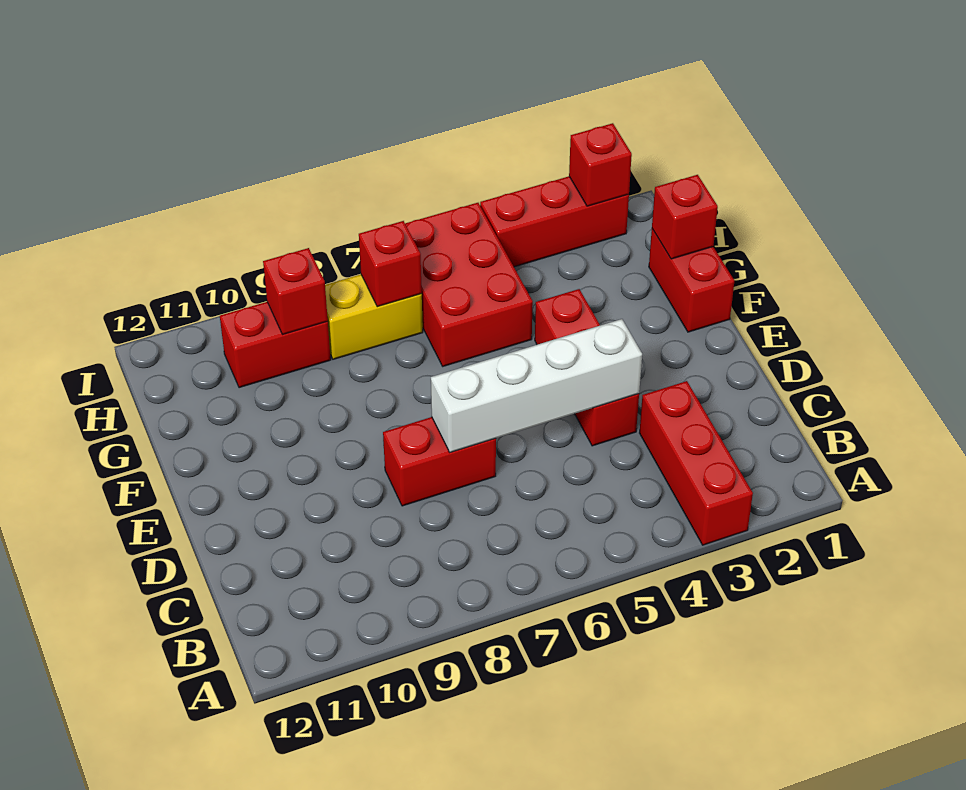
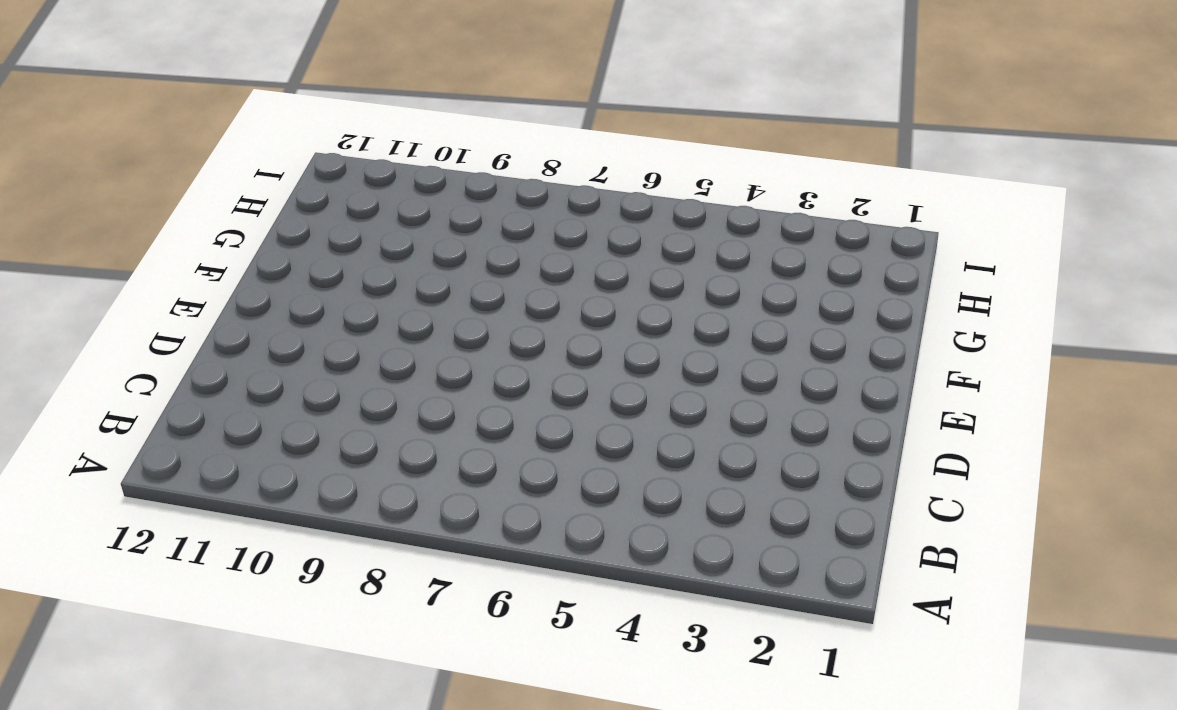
none -> red brick A3:C3 level 1
none -> red brick D4:F4 level 1
none -> red brick D7:D8 level 1

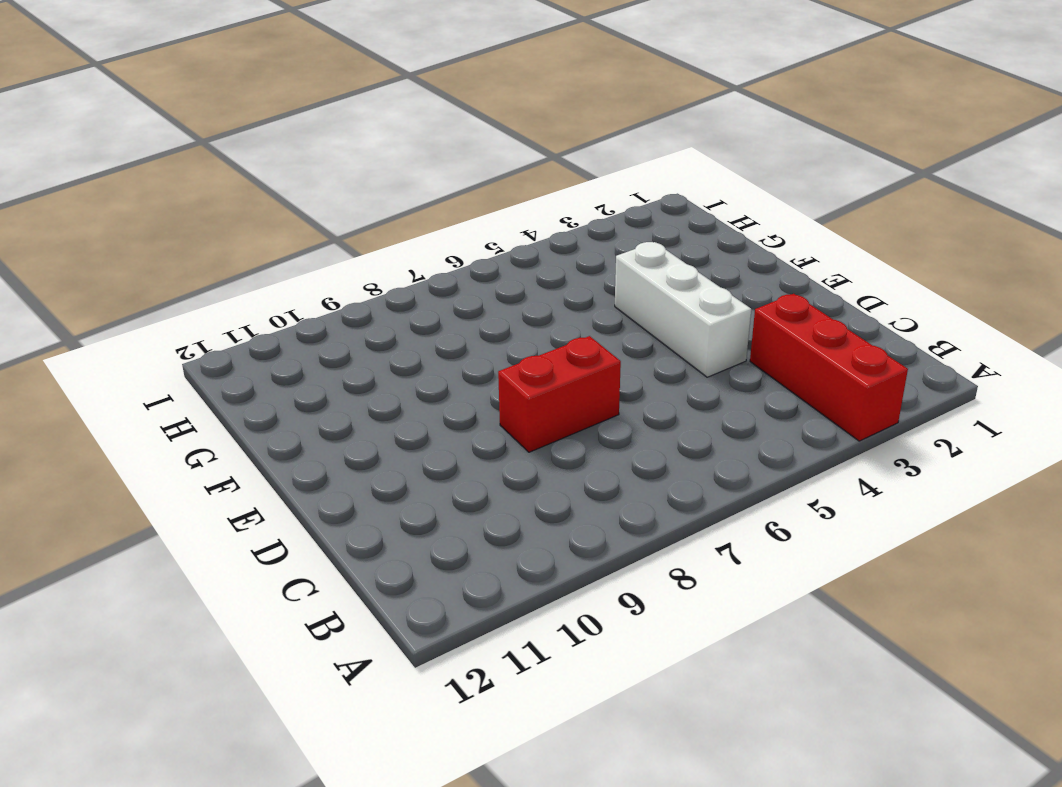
white brick D4:F4 level 1 -> red brick D4:F4 level 1
none -> red brick F1:G1 level 1
none -> red brick G5:I6 level 1
none -> yellow brick H7:H8 level 1

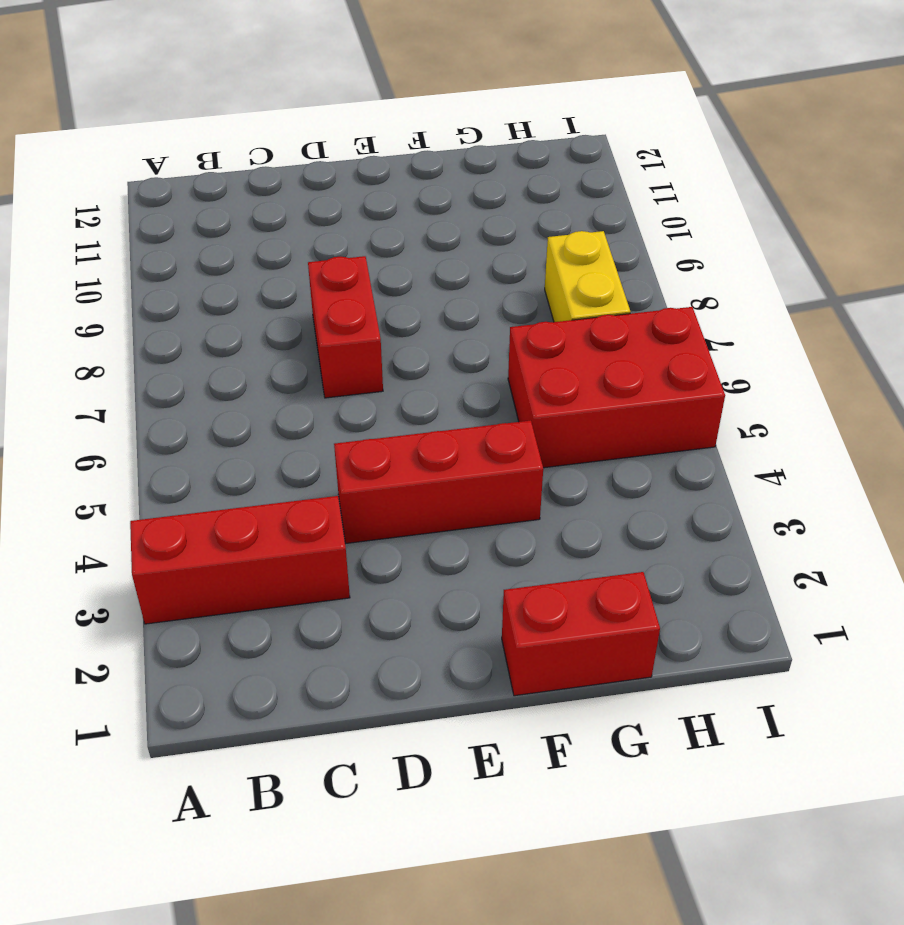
none -> red brick H9:H10 level 1
none -> red brick I2:I4 level 1
none -> white brick D4:D7 level 2

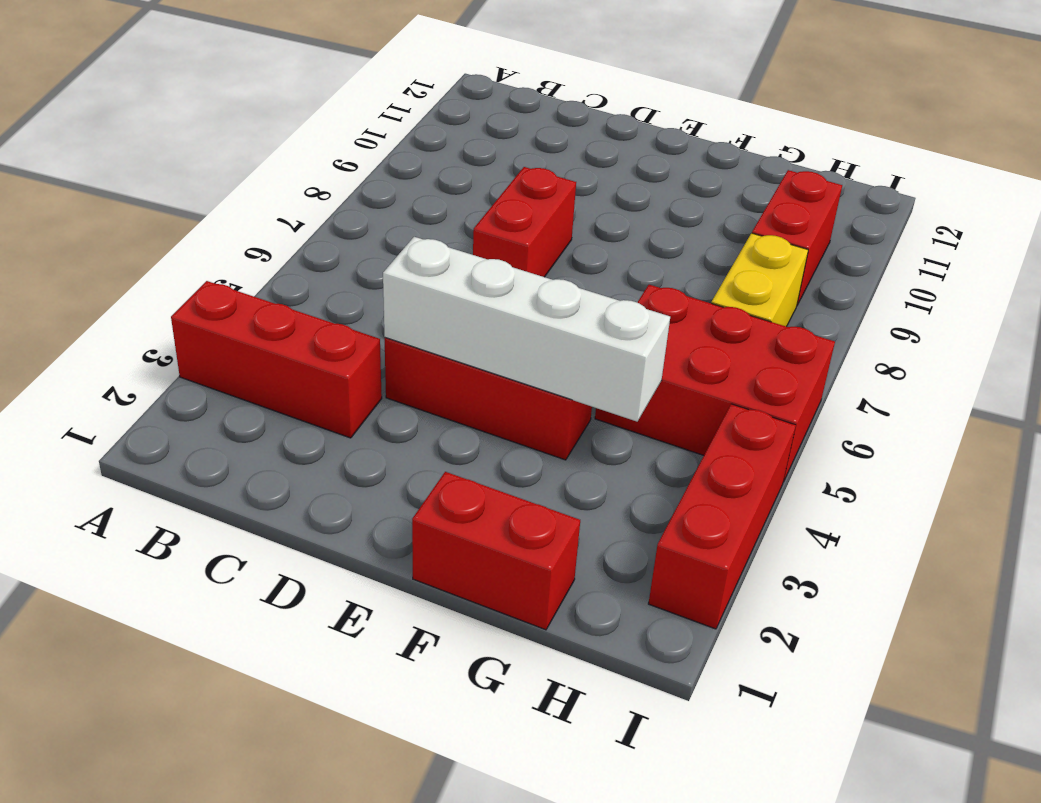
white brick D4:G4 level 2 -> white brick D4:D7 level 2
none -> red brick G1 level 2
none -> red brick H7 level 2
none -> red brick H9 level 2

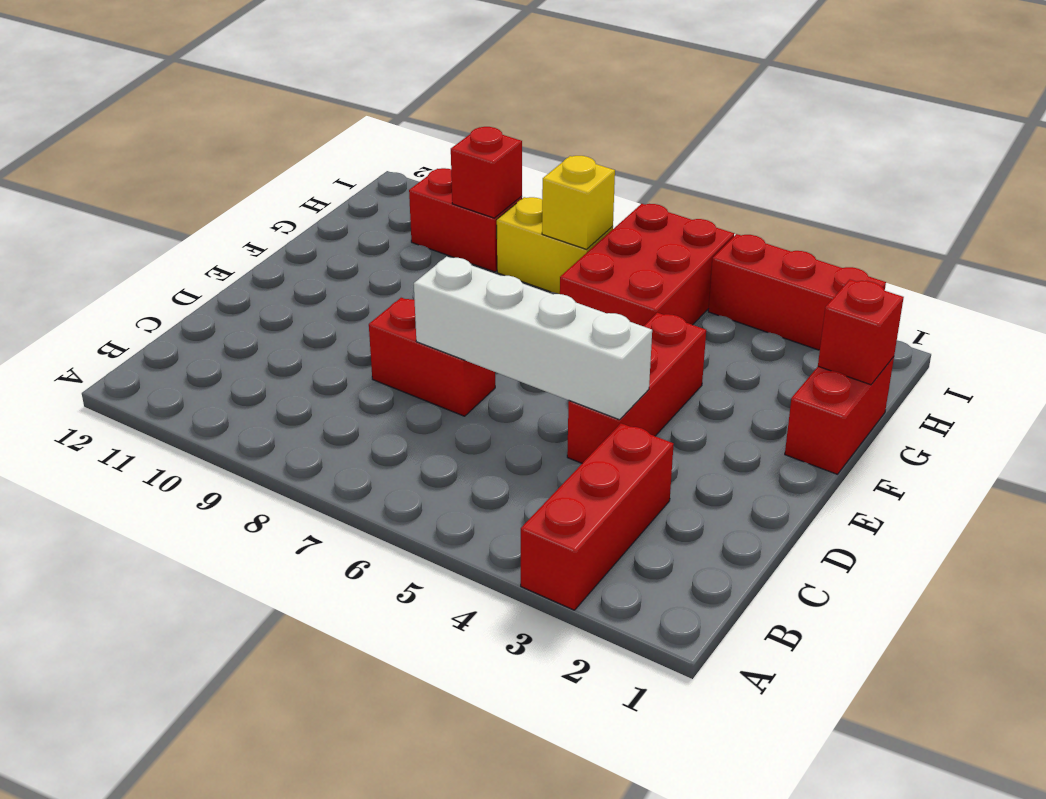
yellow brick H7 level 2 -> red brick H7 level 2
none -> red brick I2 level 2

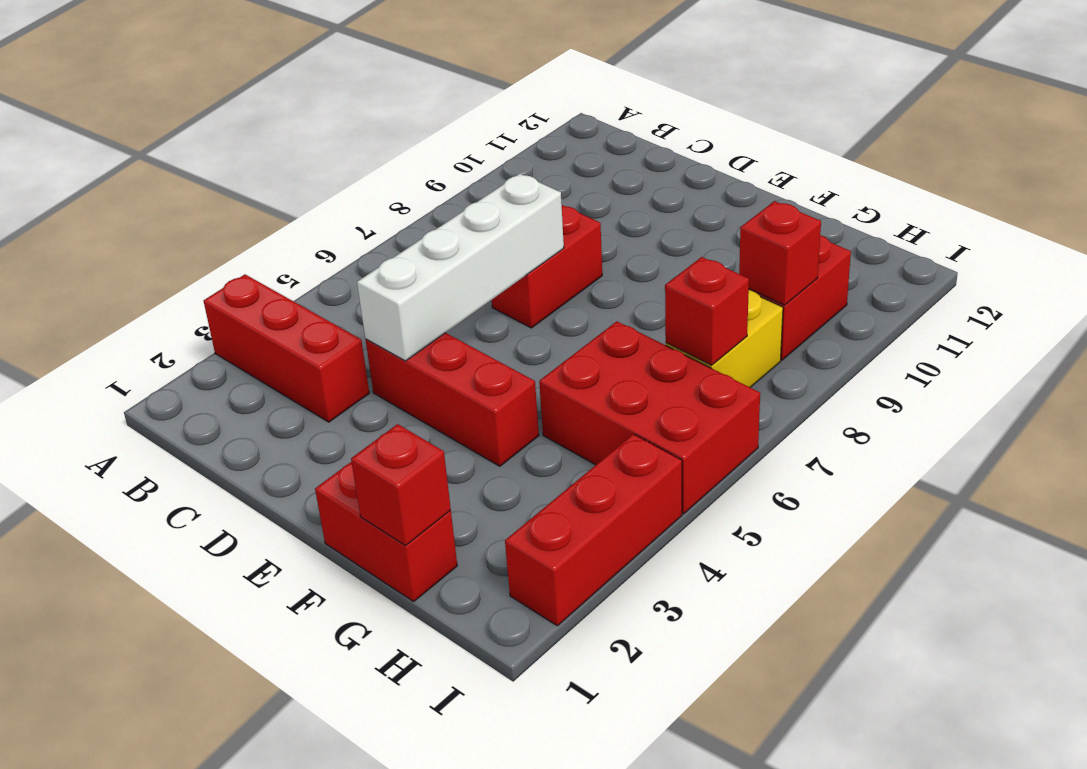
none -> red brick I2 level 2

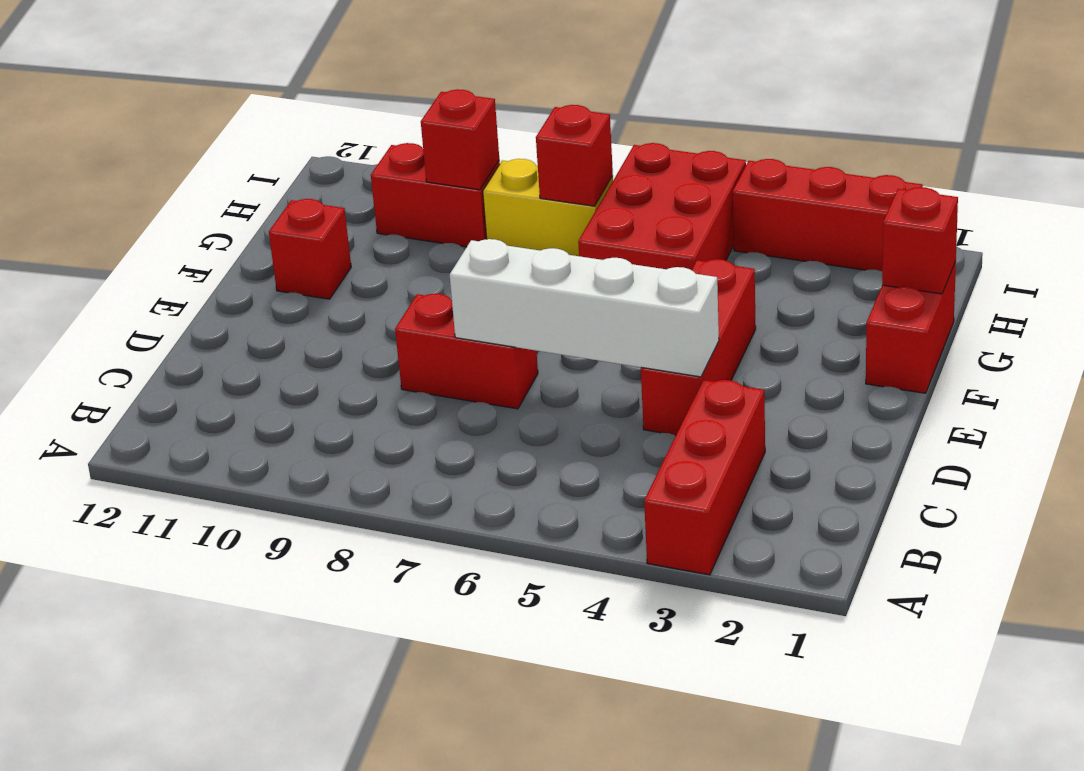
red brick F11 level 1 -> red brick I2 level 2

